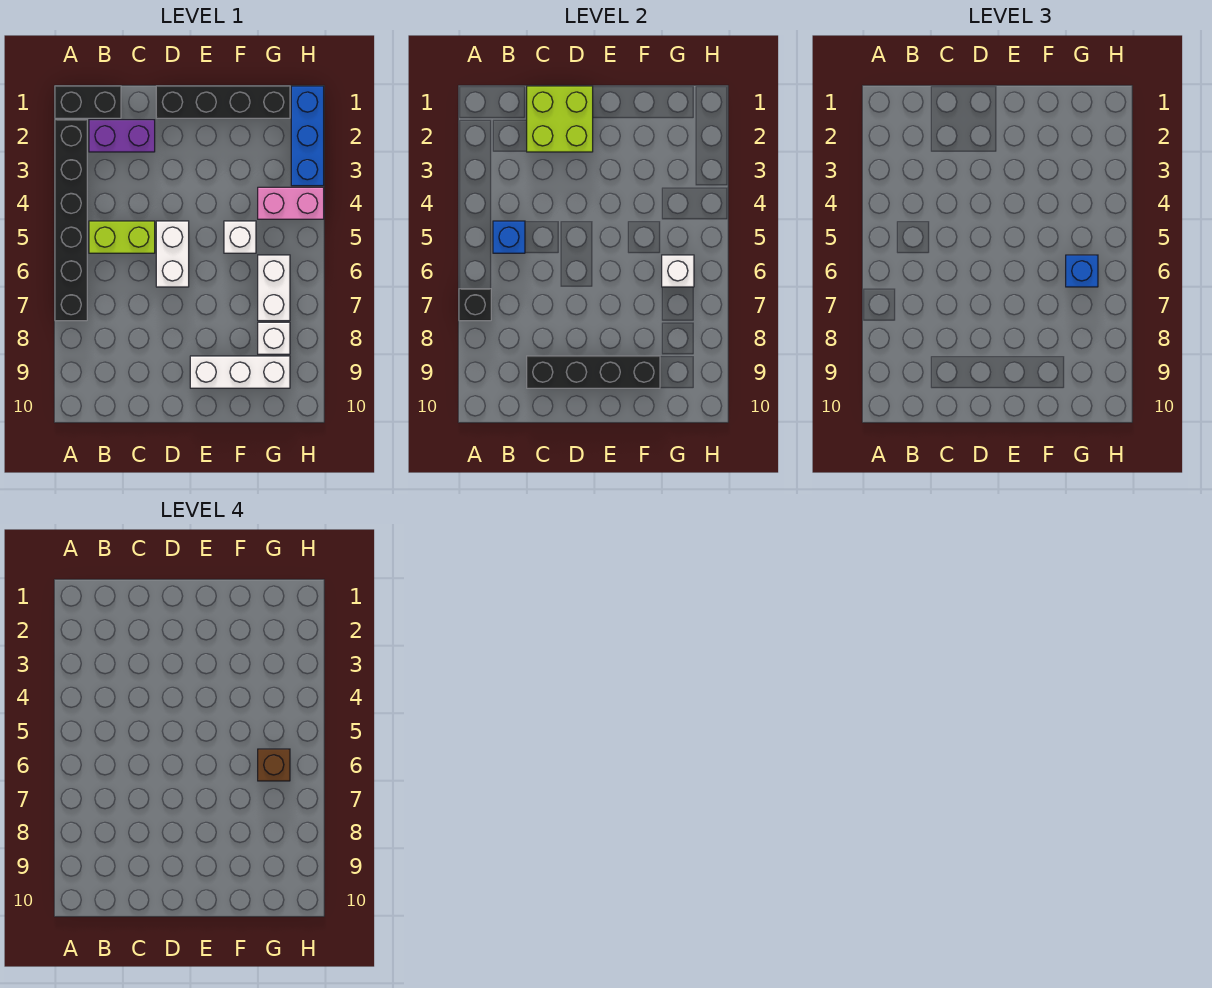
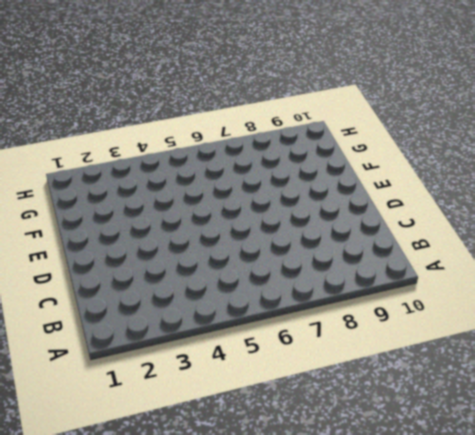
none -> black brick A1:B1 level 1
none -> black brick A2:A7 level 1
none -> purple brick B2:C2 level 1

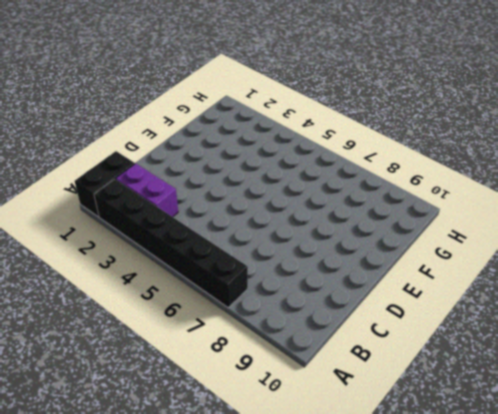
purple brick B2:B3 level 1 -> purple brick B2:C2 level 1
none -> lime brick B5:C5 level 1
none -> black brick D1:G1 level 1
none -> white brick D5:D6 level 1

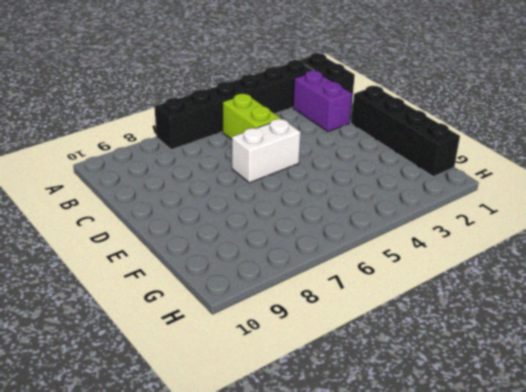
none -> white brick E9:G9 level 1
none -> white brick F5 level 1
none -> pink brick G4:H4 level 1

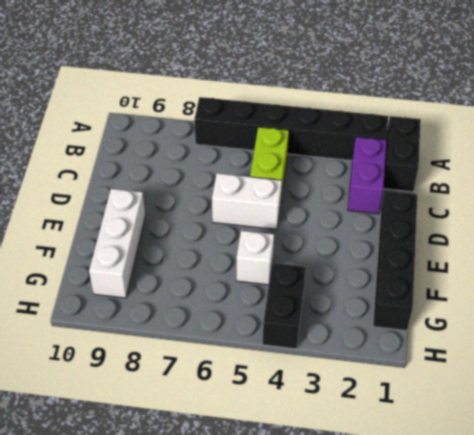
black brick G4:H4 level 1 -> pink brick G4:H4 level 1
none -> white brick G6:G7 level 1
none -> white brick G8 level 1
none -> blue brick H1:H3 level 1

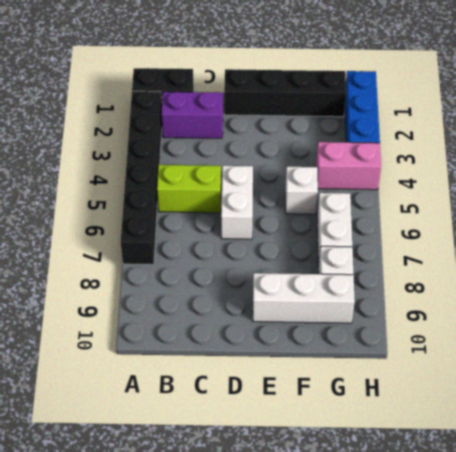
none -> black brick A7 level 2
none -> blue brick B5 level 2
none -> lime brick C1:D2 level 2

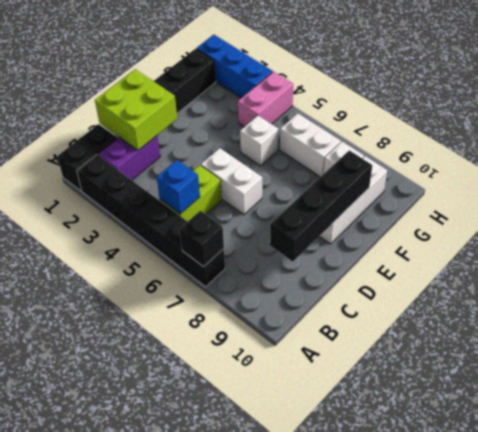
none -> white brick G6 level 2
none -> blue brick G6 level 3
none -> brown brick G6 level 4

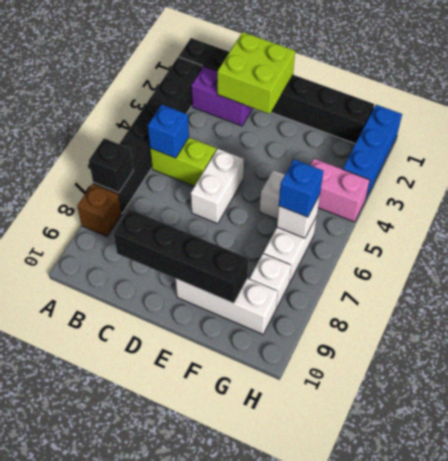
brown brick A8 level 1 -> brown brick G6 level 4

